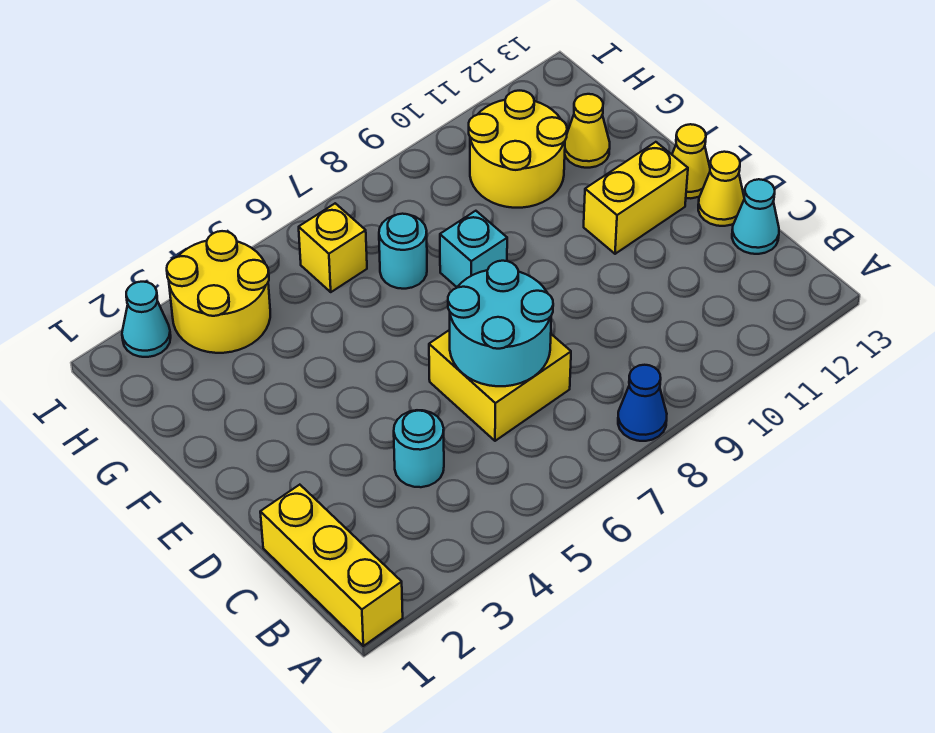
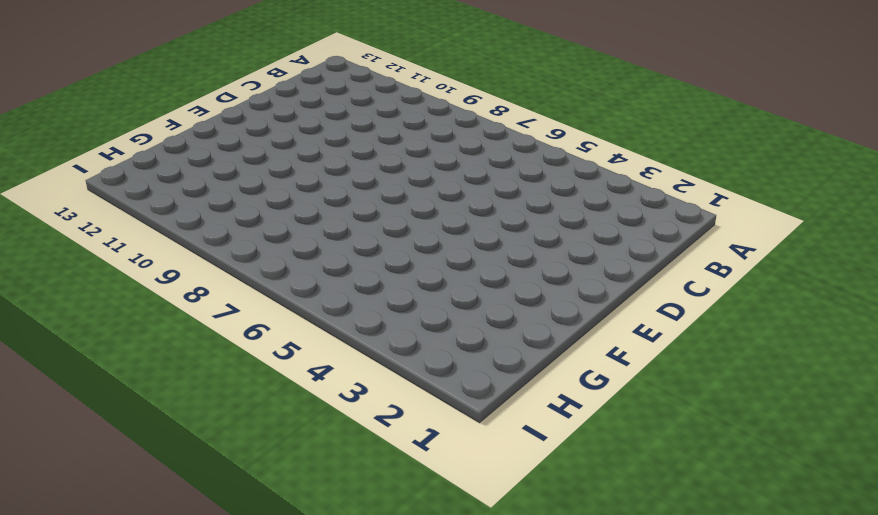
none -> yellow brick A1:C1 level 1
none -> blue cone A8 level 1
none -> cyan round brick C4 level 1

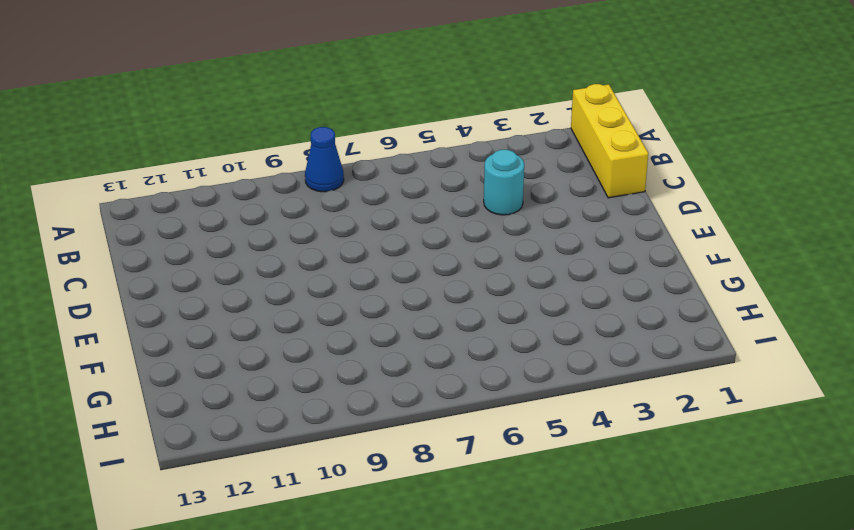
none -> yellow brick C6:D7 level 1
none -> cyan cone C13 level 1
none -> yellow cone D13 level 1

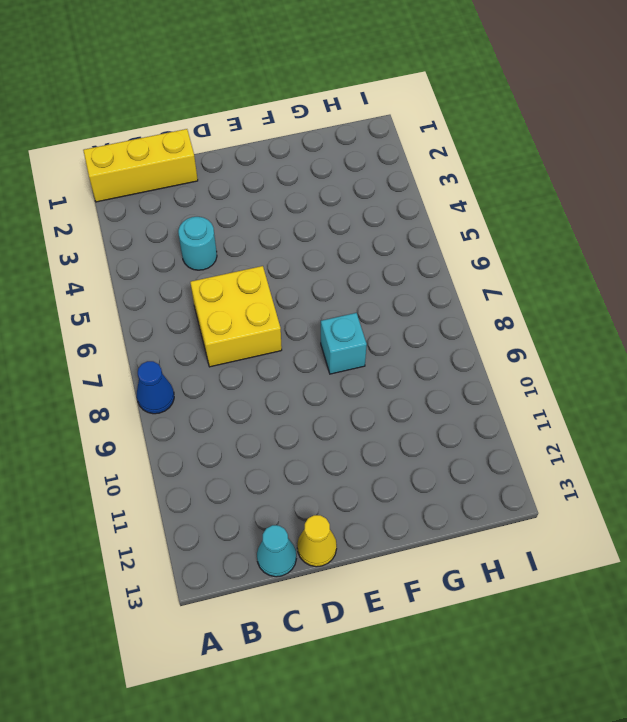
none -> yellow brick E11:E12 level 1
none -> yellow cone E13 level 1
none -> cyan round brick G7 level 1

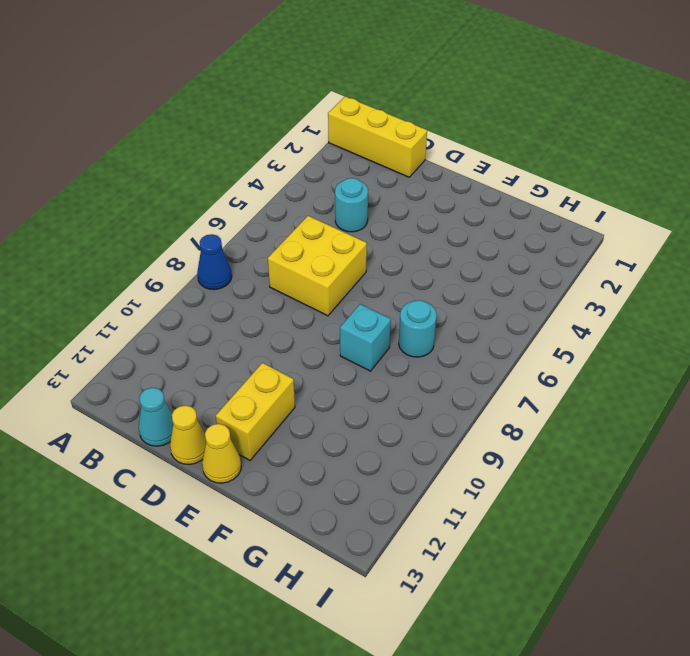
none -> yellow round brick G10:H11 level 1
none -> yellow cone G12 level 1
none -> yellow round brick H3:I4 level 1

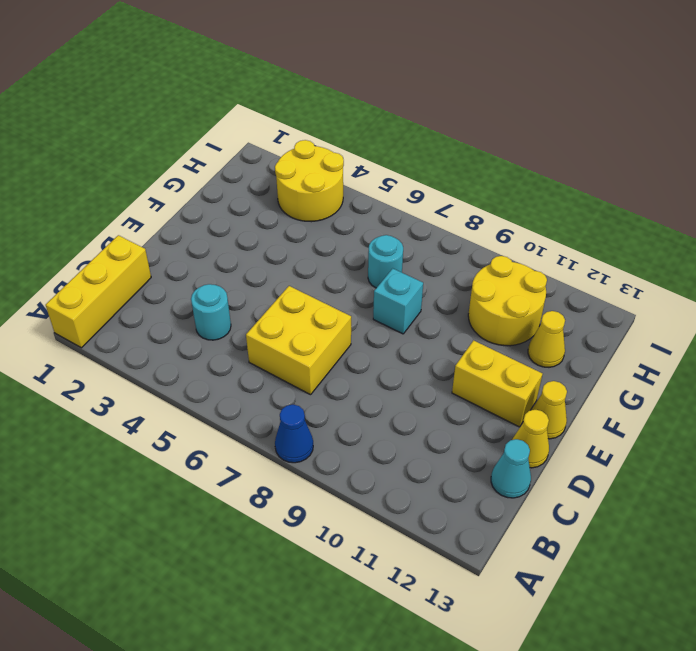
none -> yellow brick H6 level 1
none -> cyan cone I2 level 1
none -> cyan round brick C6:D7 level 2

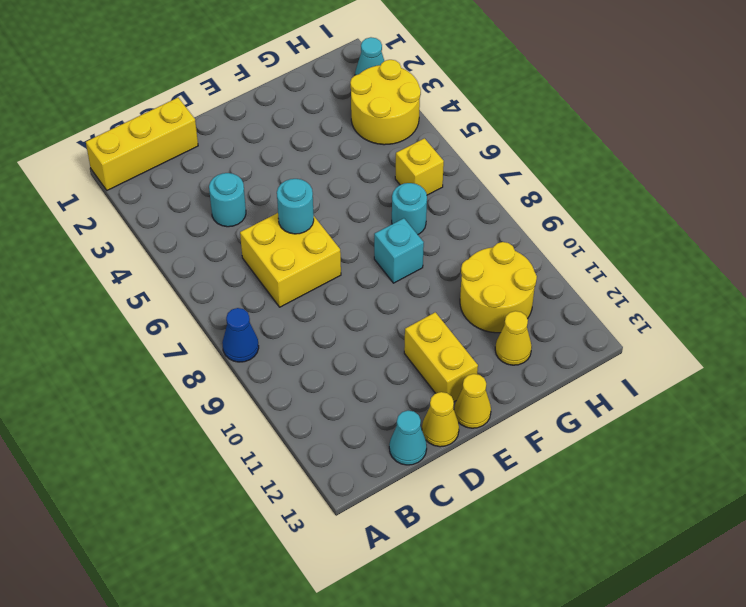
cyan round brick D6 level 2 -> cyan round brick C6:D7 level 2

